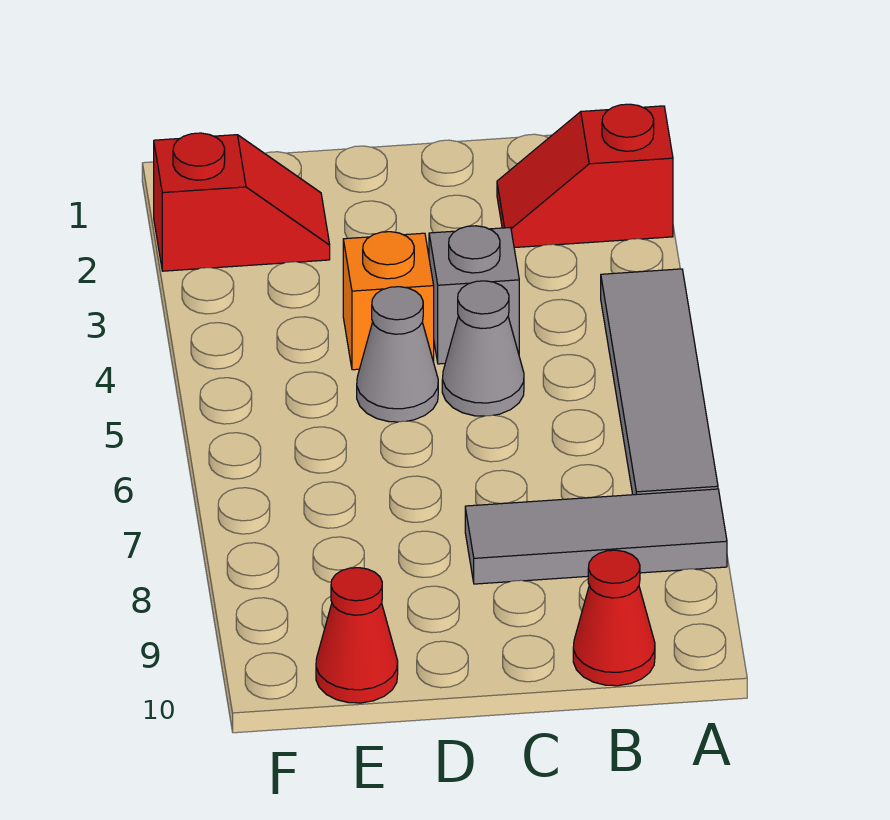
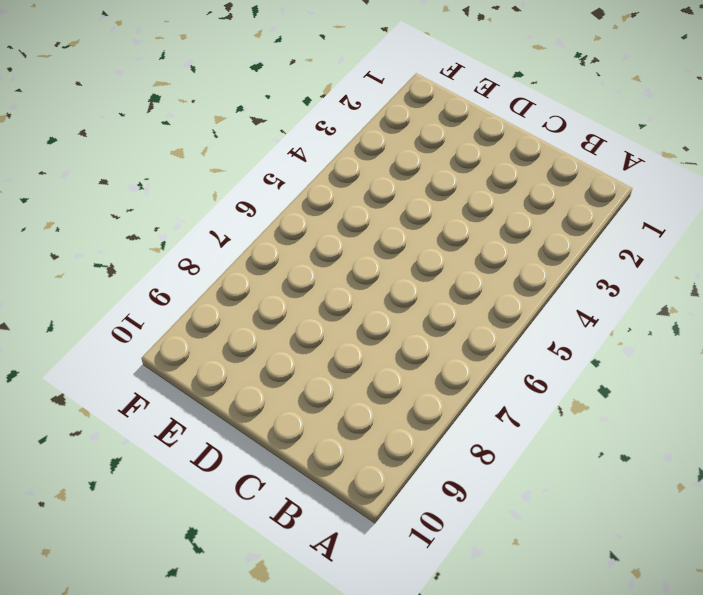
none -> red slope A2:B2 level 1 top A
none -> grey tile A4:A7 level 1

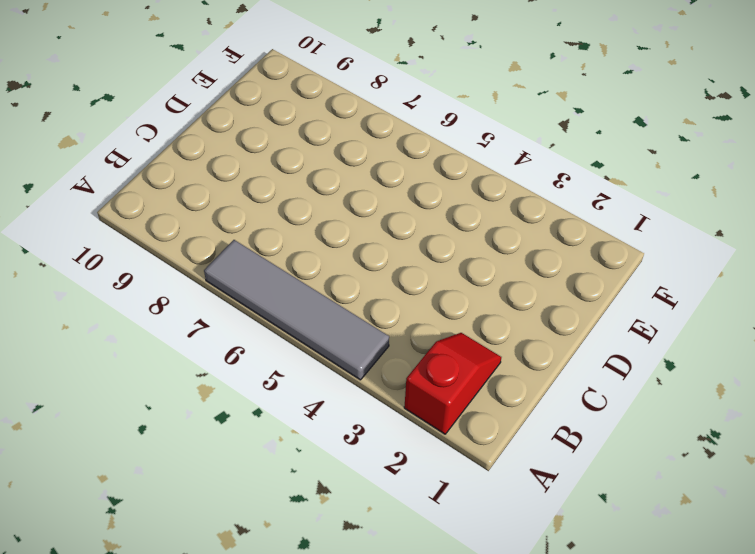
none -> grey tile A8:C8 level 1
none -> red cone B10 level 1

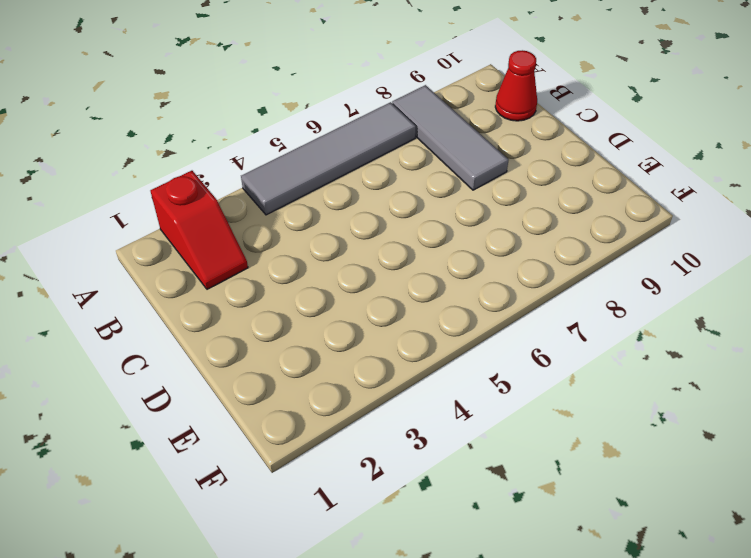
none -> grey brick C4 level 1
none -> grey cone C5 level 1

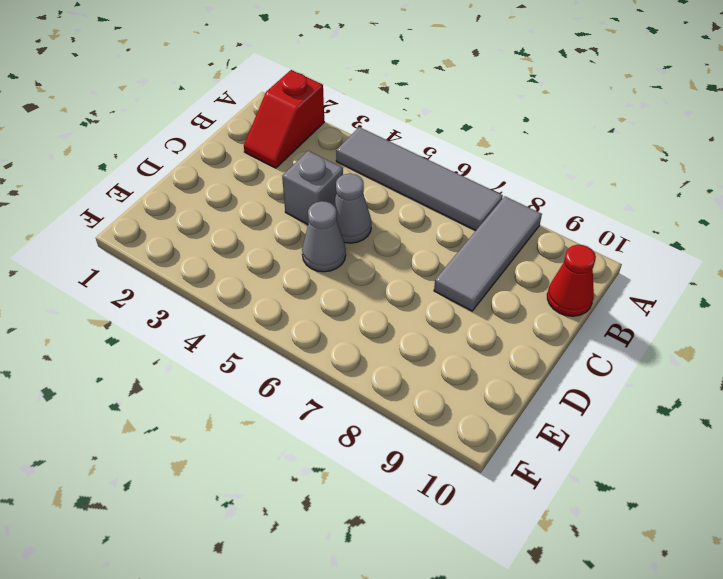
none -> orange brick D4 level 1
none -> red slope E2:F2 level 1 top F

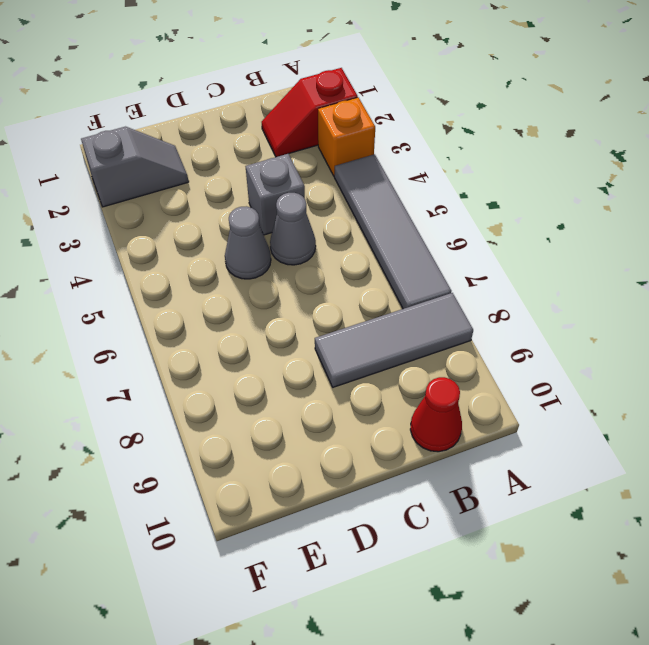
orange brick A3 level 1 -> orange brick D4 level 1
grey slope E2:F2 level 1 top F -> red slope E2:F2 level 1 top F
none -> red cone E10 level 1

